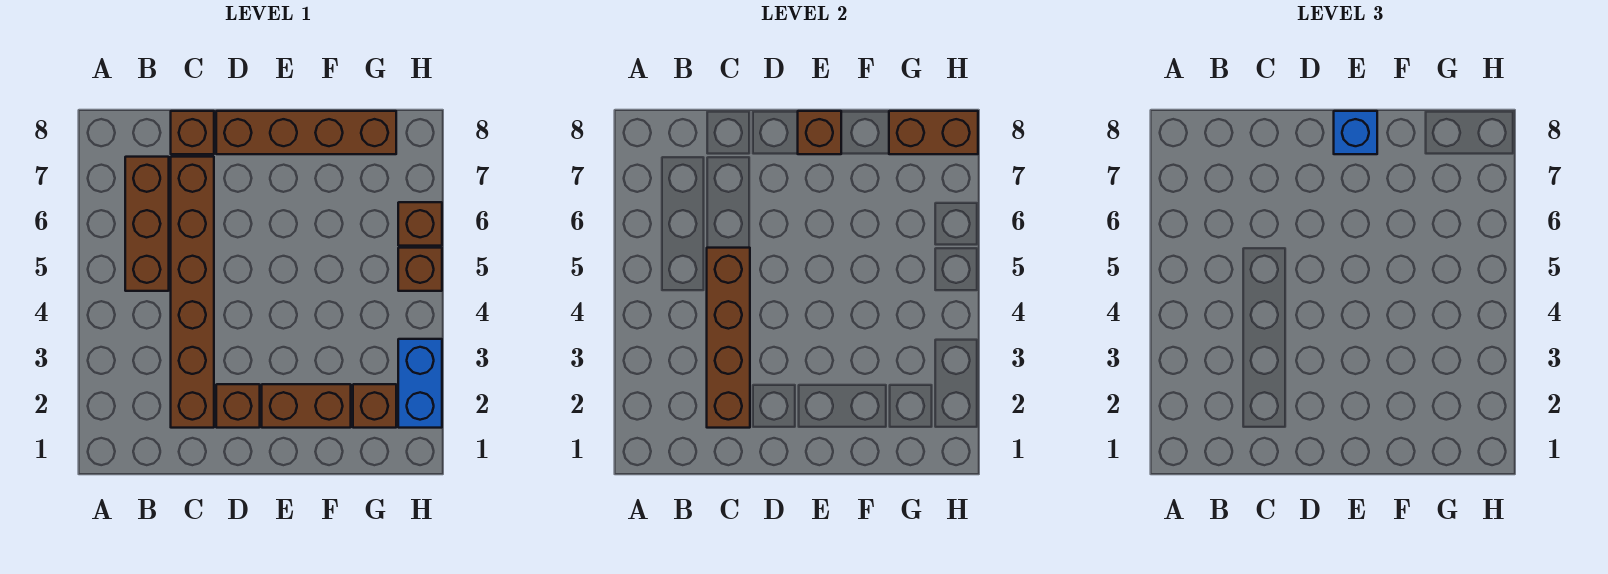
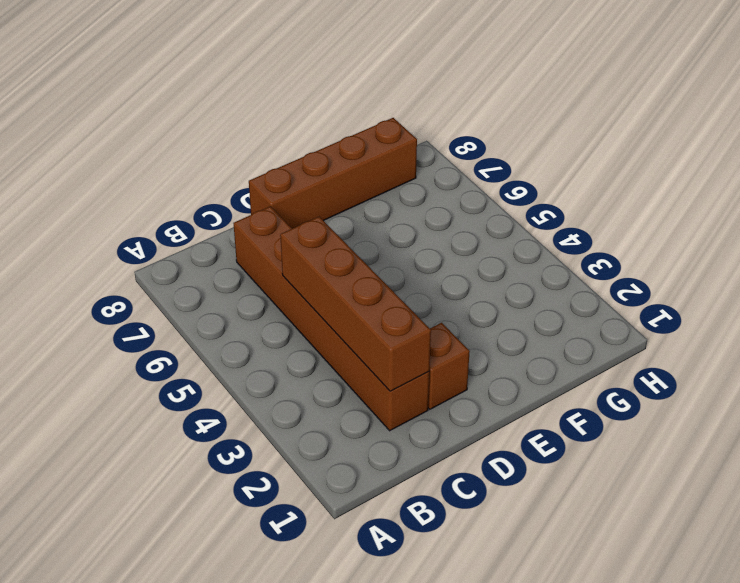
none -> brown brick B5:B7 level 1
none -> brown brick C8 level 1
none -> brown brick E2:F2 level 1

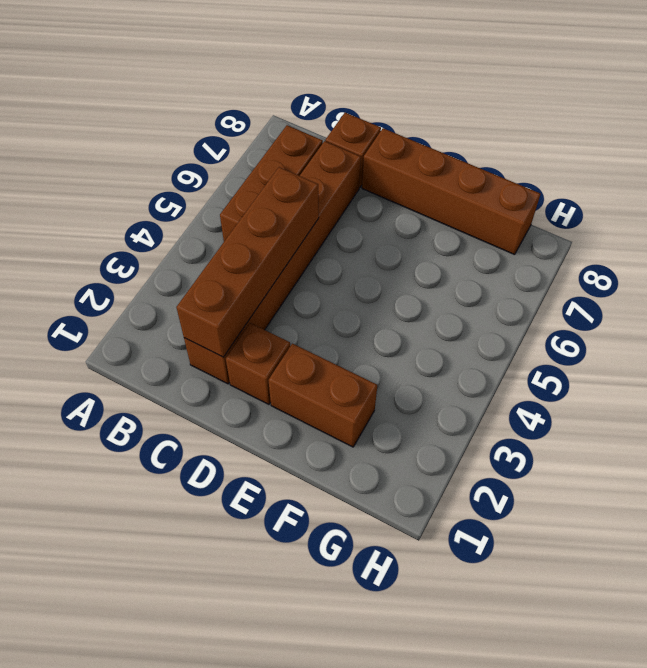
none -> brown brick G2 level 1
none -> blue brick H2:H3 level 1
none -> brown brick H5 level 1

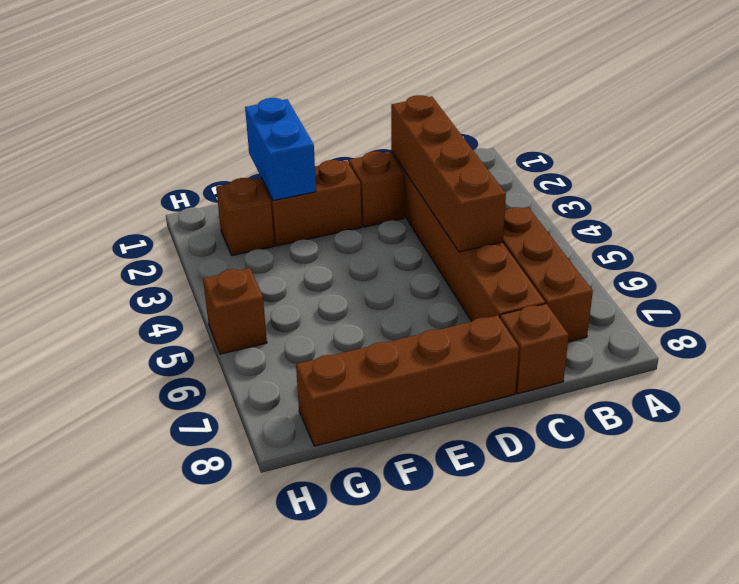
blue brick F1:F2 level 2 -> blue brick H2:H3 level 1
none -> brown brick H6 level 1
none -> brown brick E8 level 2
none -> brown brick G8:H8 level 2

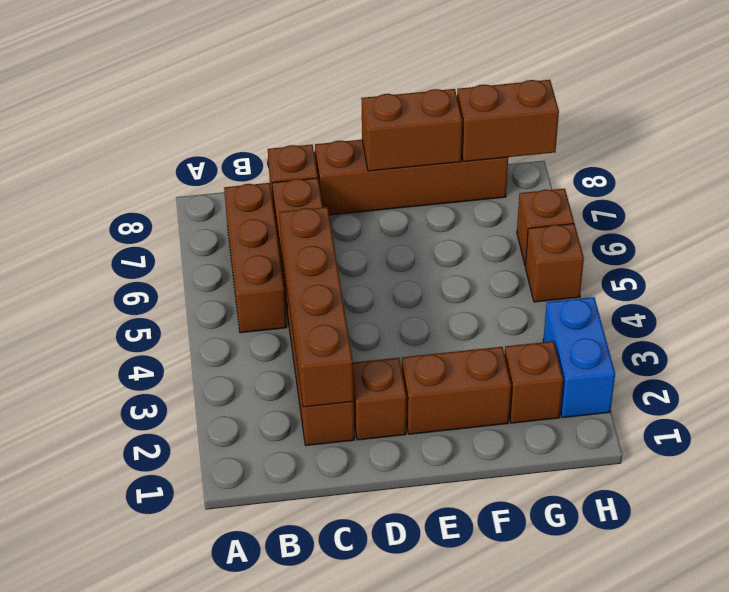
brown brick E8:F8 level 2 -> brown brick E8 level 2
none -> blue brick E8 level 3

